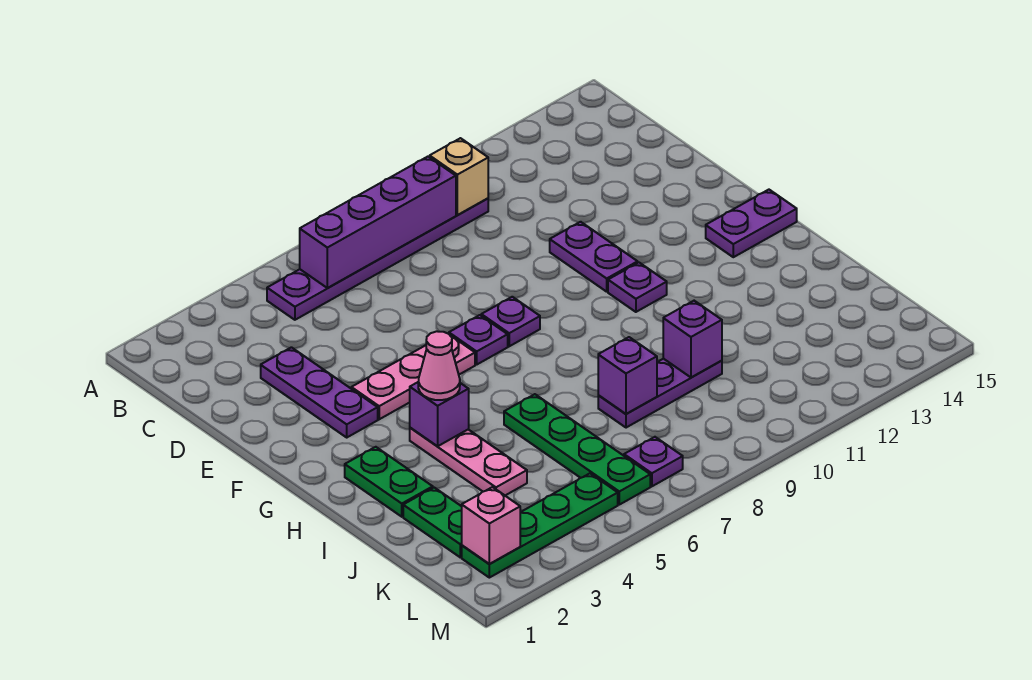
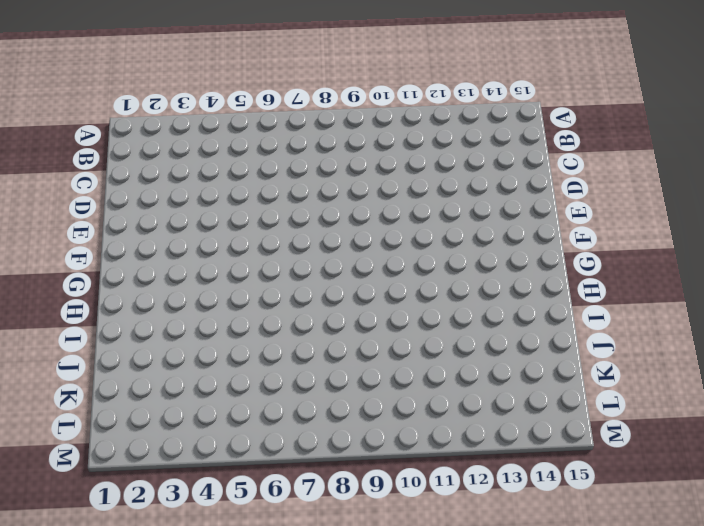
none -> purple plate B5:B10 level 1
none -> purple plate D3:F3 level 1
none -> purple plate E11:F11 level 1

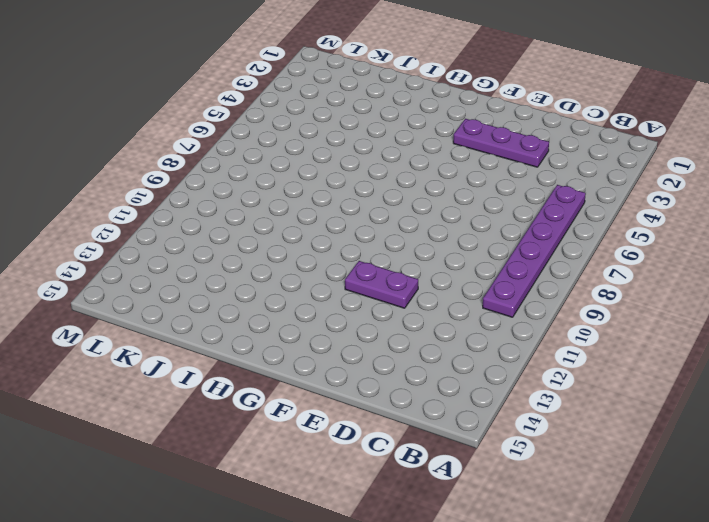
none -> pink plate F4:F6 level 1
none -> purple plate F7 level 1
none -> purple plate F8 level 1

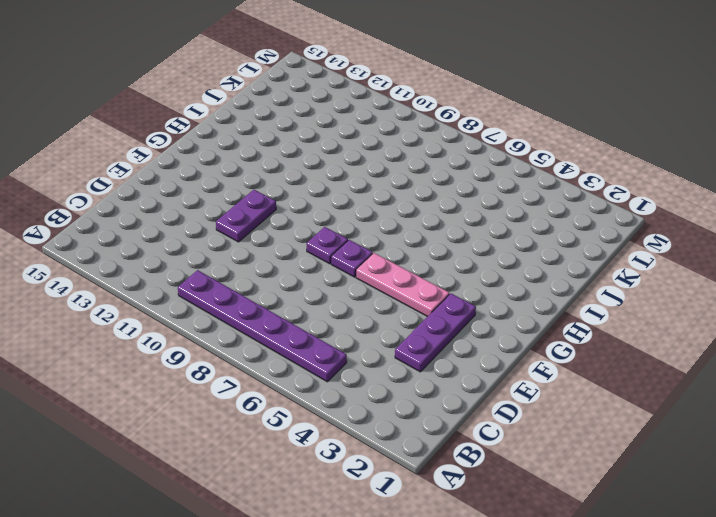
none -> purple plate G11 level 1
none -> purple plate G14:G15 level 1
none -> green plate H2:I2 level 1

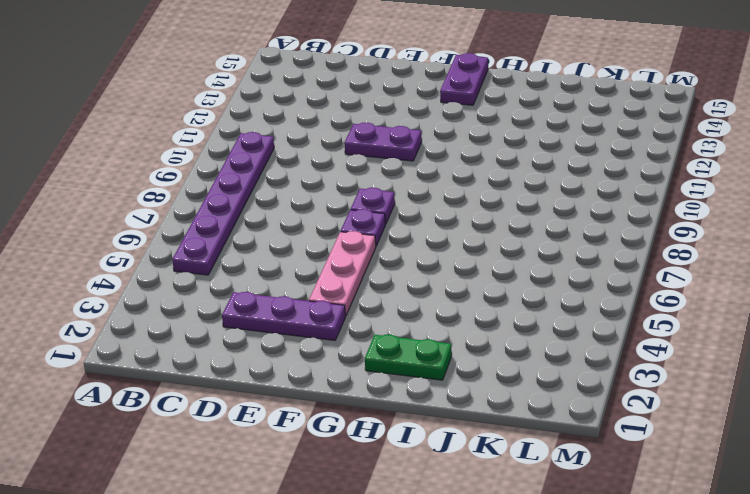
none -> purple plate G11 level 1
none -> pink plate H4:J4 level 1
none -> green plate I6:L6 level 1

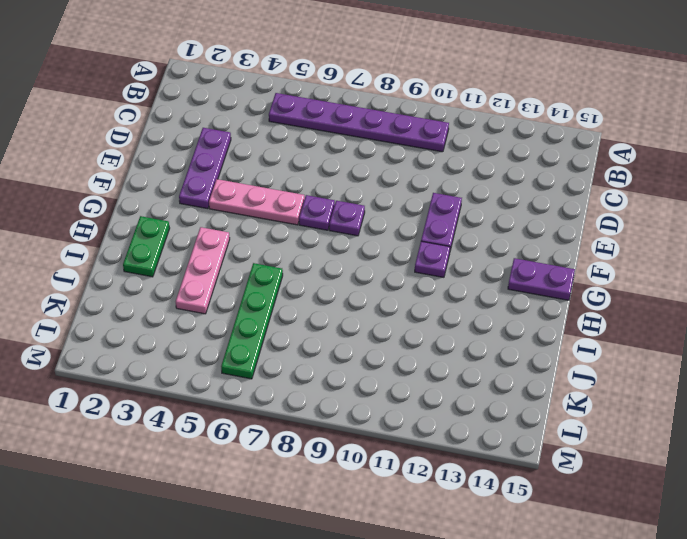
none -> green plate J2:K2 level 1
none -> purple plate J8:J10 level 1
none -> green plate L2:L5 level 1

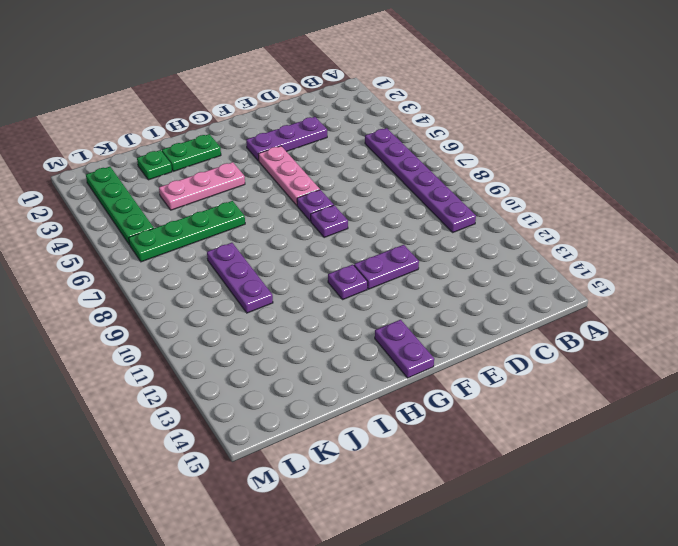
green plate J2 level 1 -> green plate J2:K2 level 1
none -> purple plate L7 level 1
none -> purple brick B6:B9 level 2
none -> tan brick B10 level 2

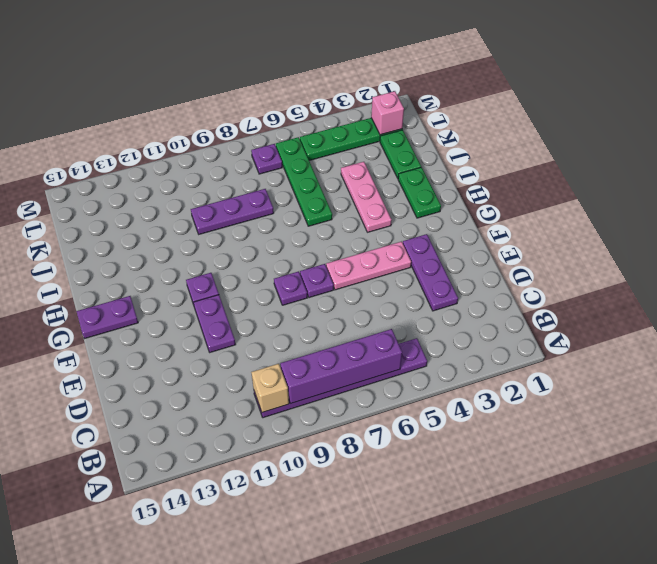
none -> purple brick H4 level 2
none -> purple brick J8 level 2
none -> purple brick J10 level 2

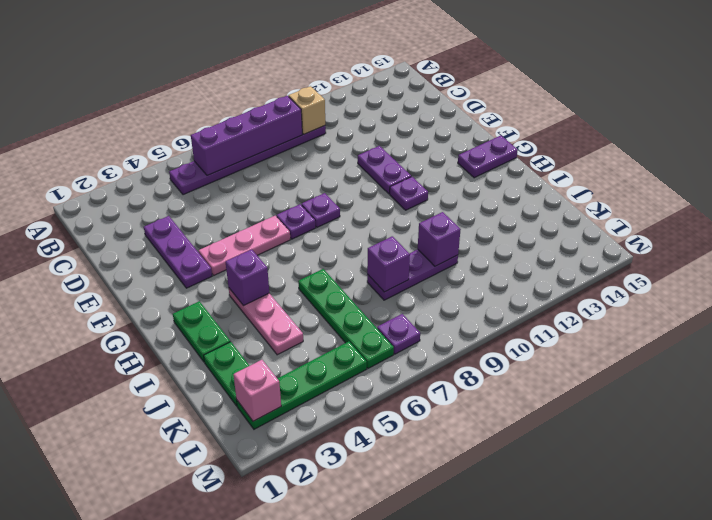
none -> pink cone H4 level 3

